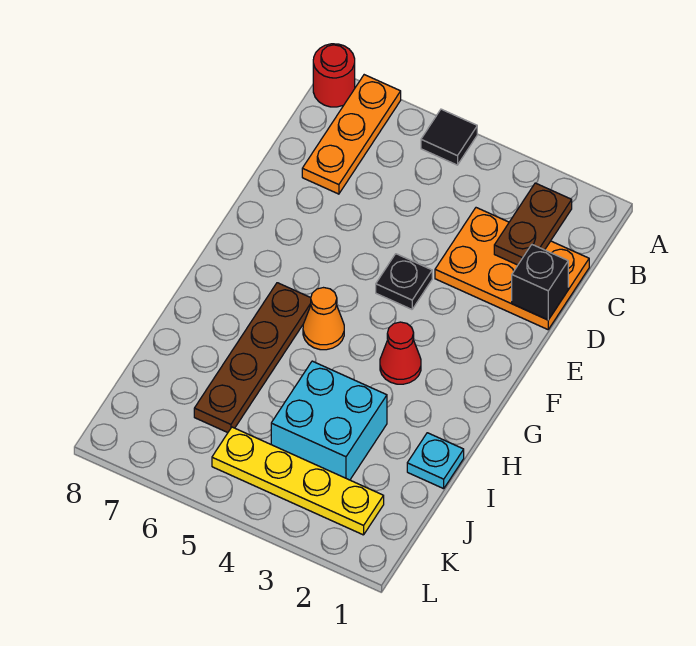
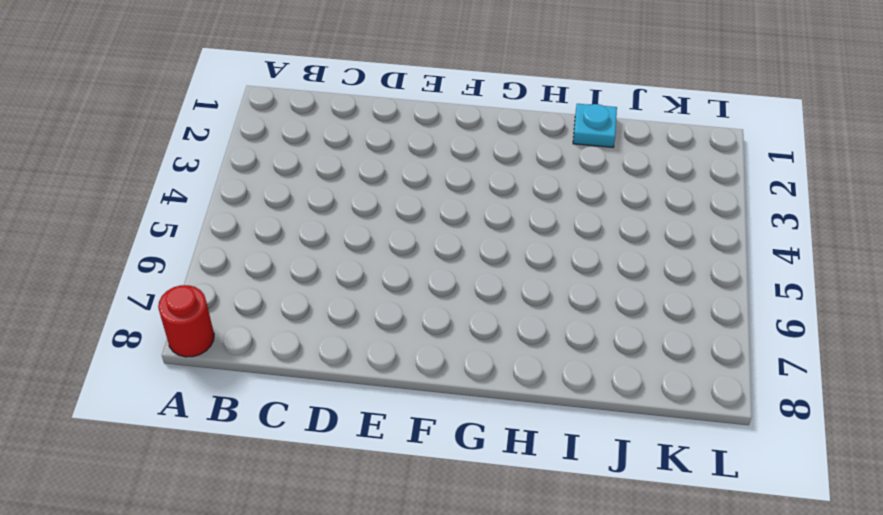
none -> black tile A5 level 1
none -> orange plate A7:C7 level 1
none -> orange plate C1:D3 level 1

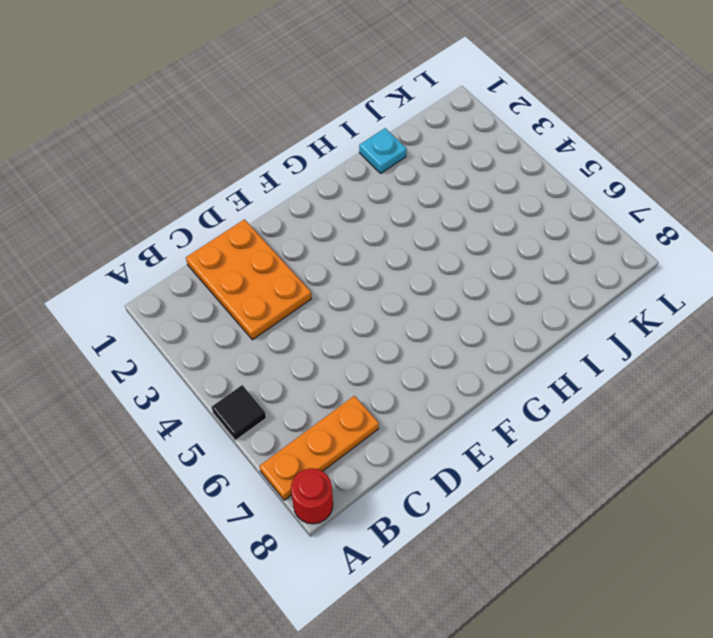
none -> black plate E4 level 1
none -> red cone G3 level 1
none -> orange cone G5 level 1

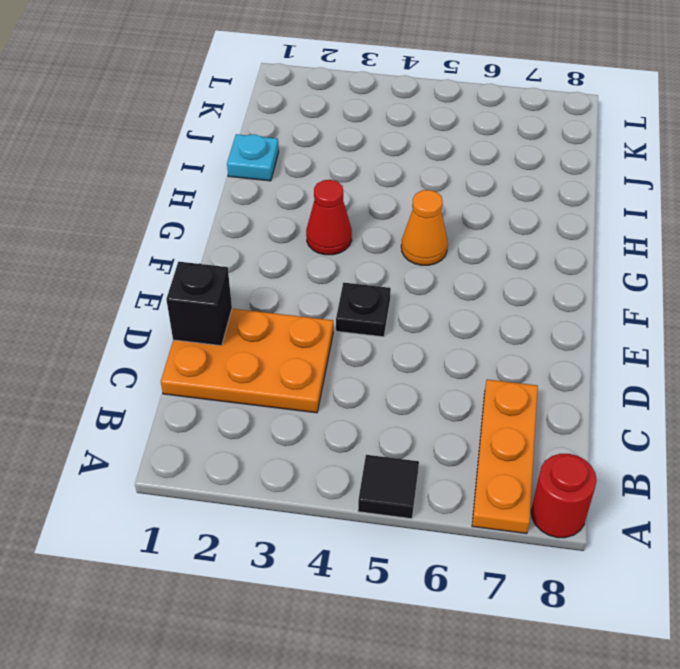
none -> brown plate G6:J6 level 1
none -> cyan brick I3:J4 level 1
none -> yellow plate K2:K5 level 1

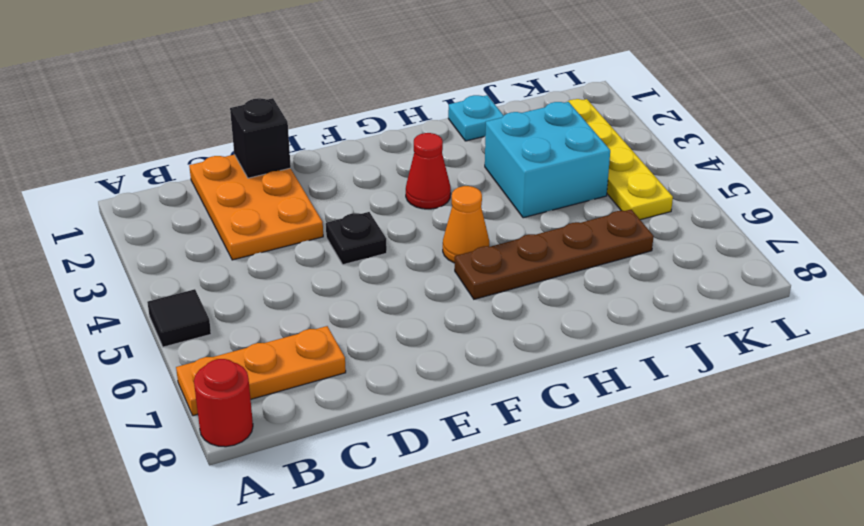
none -> brown plate B2:C2 level 2

